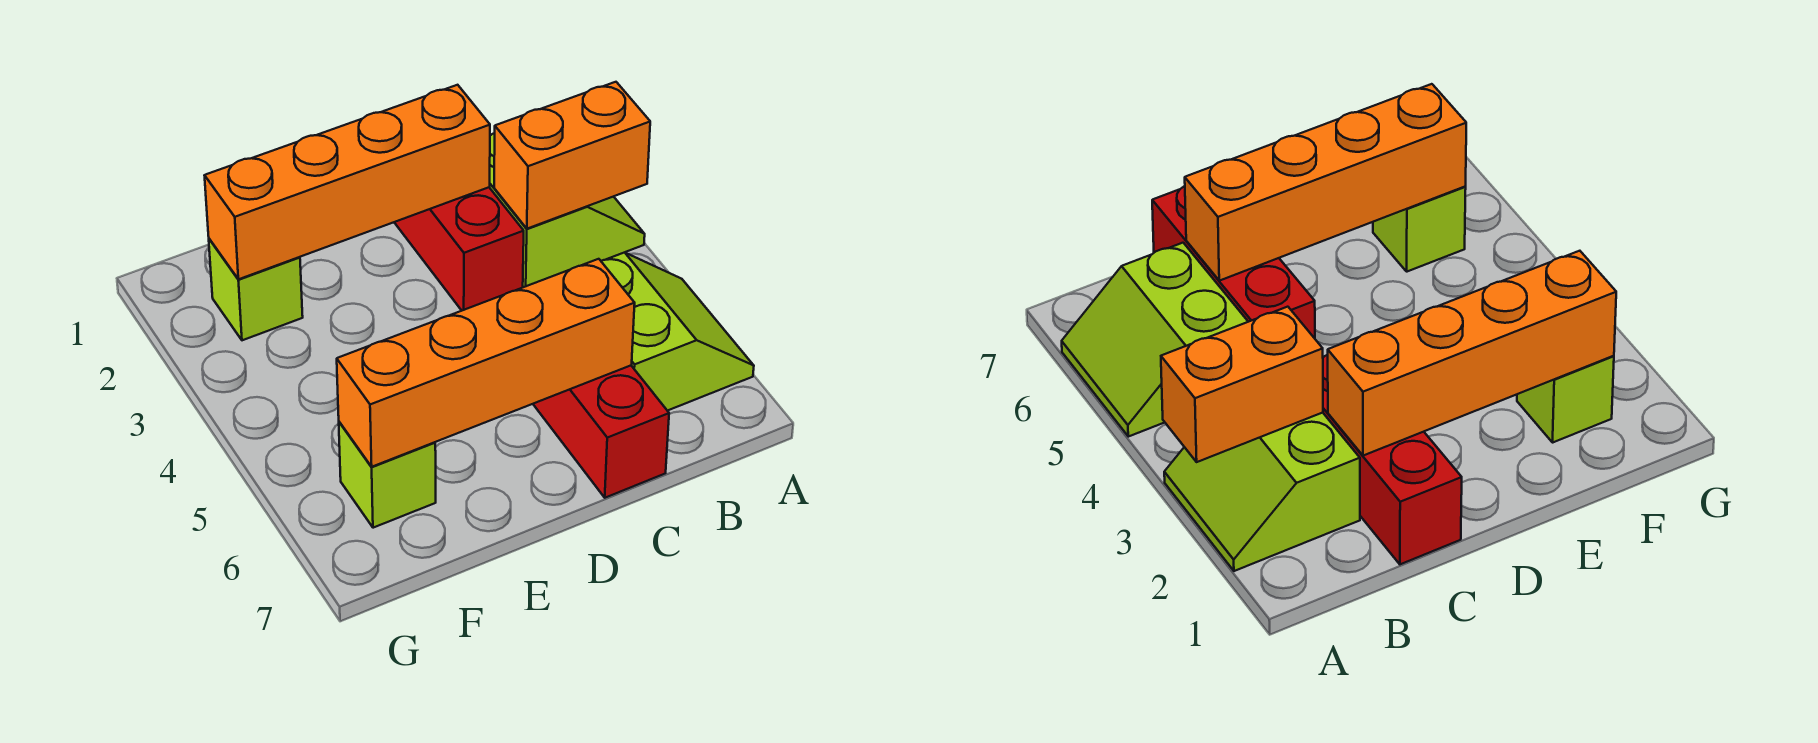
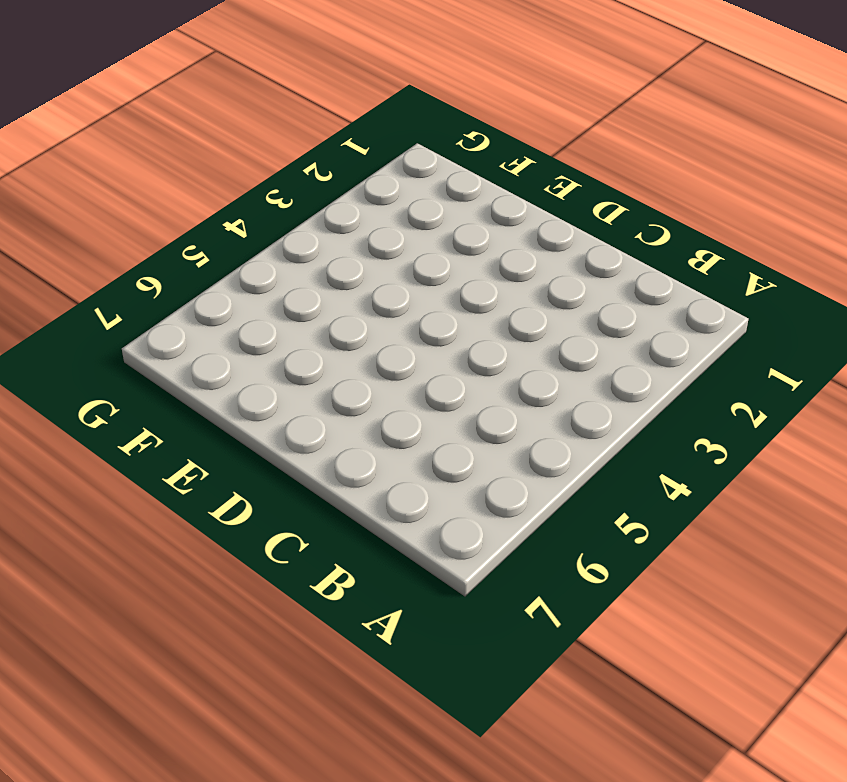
none -> lime slope A2:B3 level 1 top B
none -> lime slope A5:B6 level 1 top B

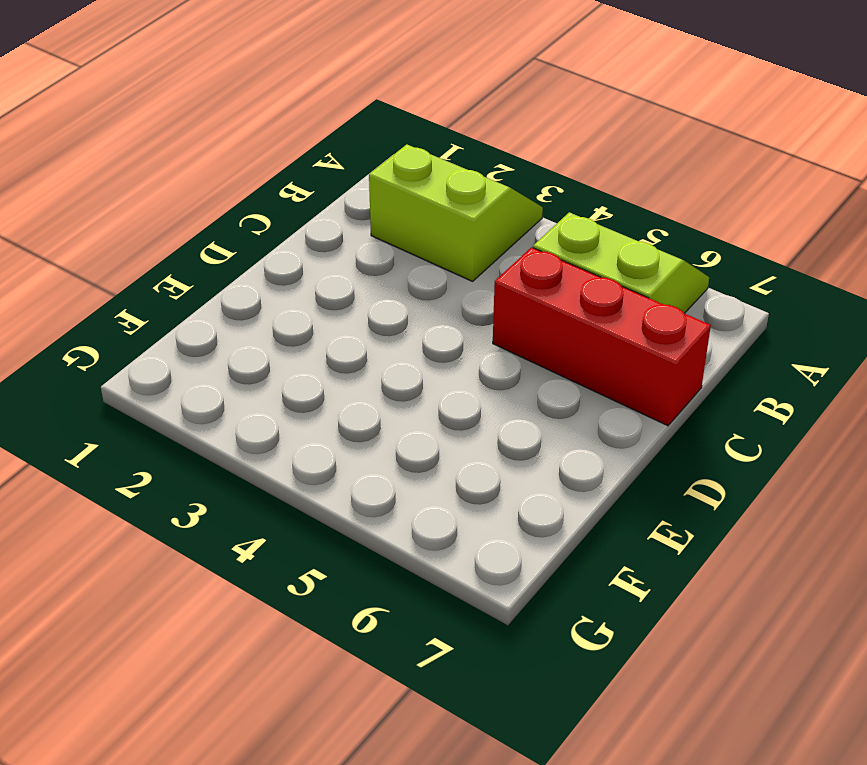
none -> red brick C1:C3 level 1
none -> lime brick F2 level 1

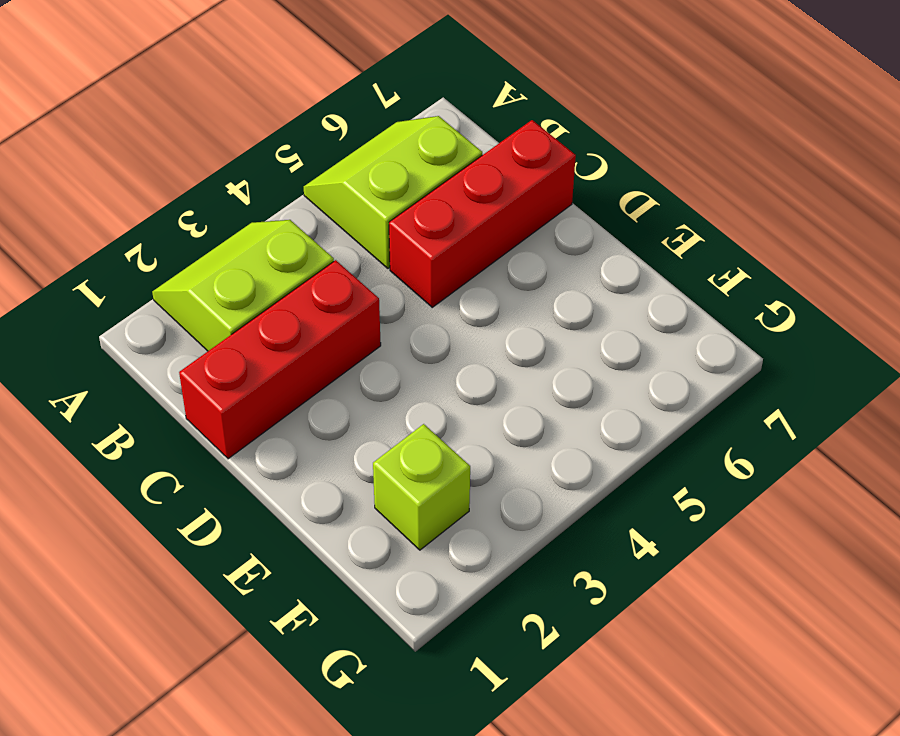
none -> lime brick F6 level 1
none -> orange brick A3:B3 level 2

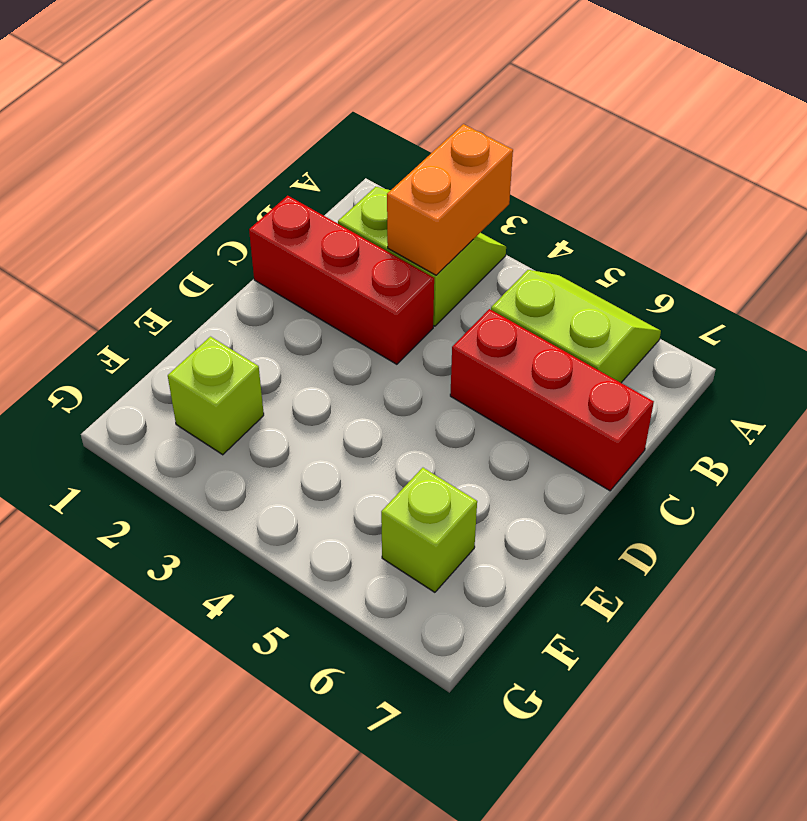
none -> orange brick C2:F2 level 2
none -> orange brick C6:F6 level 2

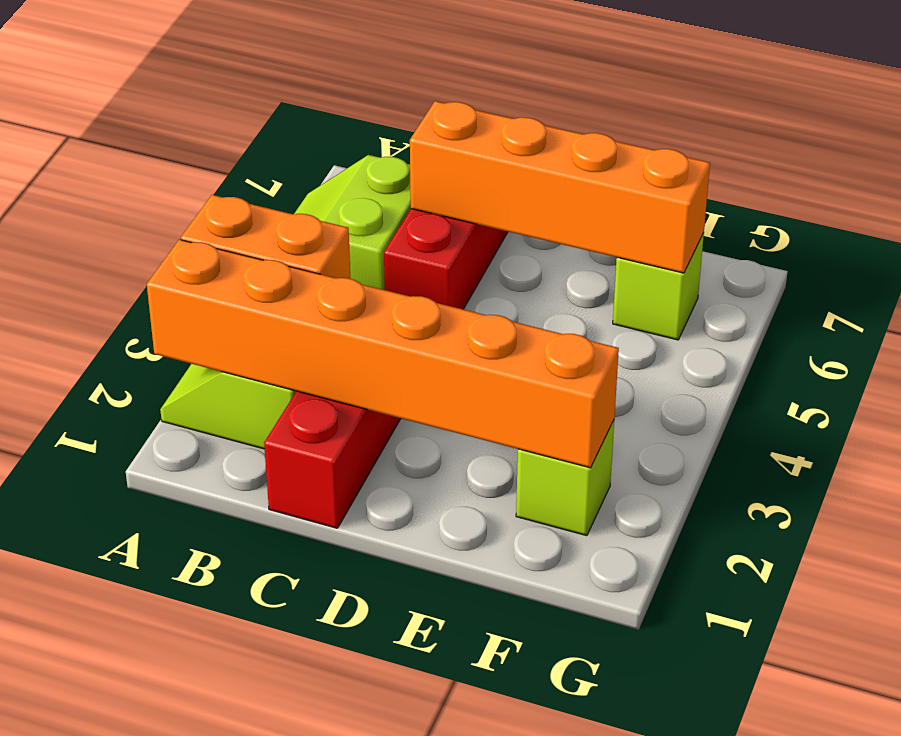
orange brick A2:F2 level 2 -> orange brick C2:F2 level 2

